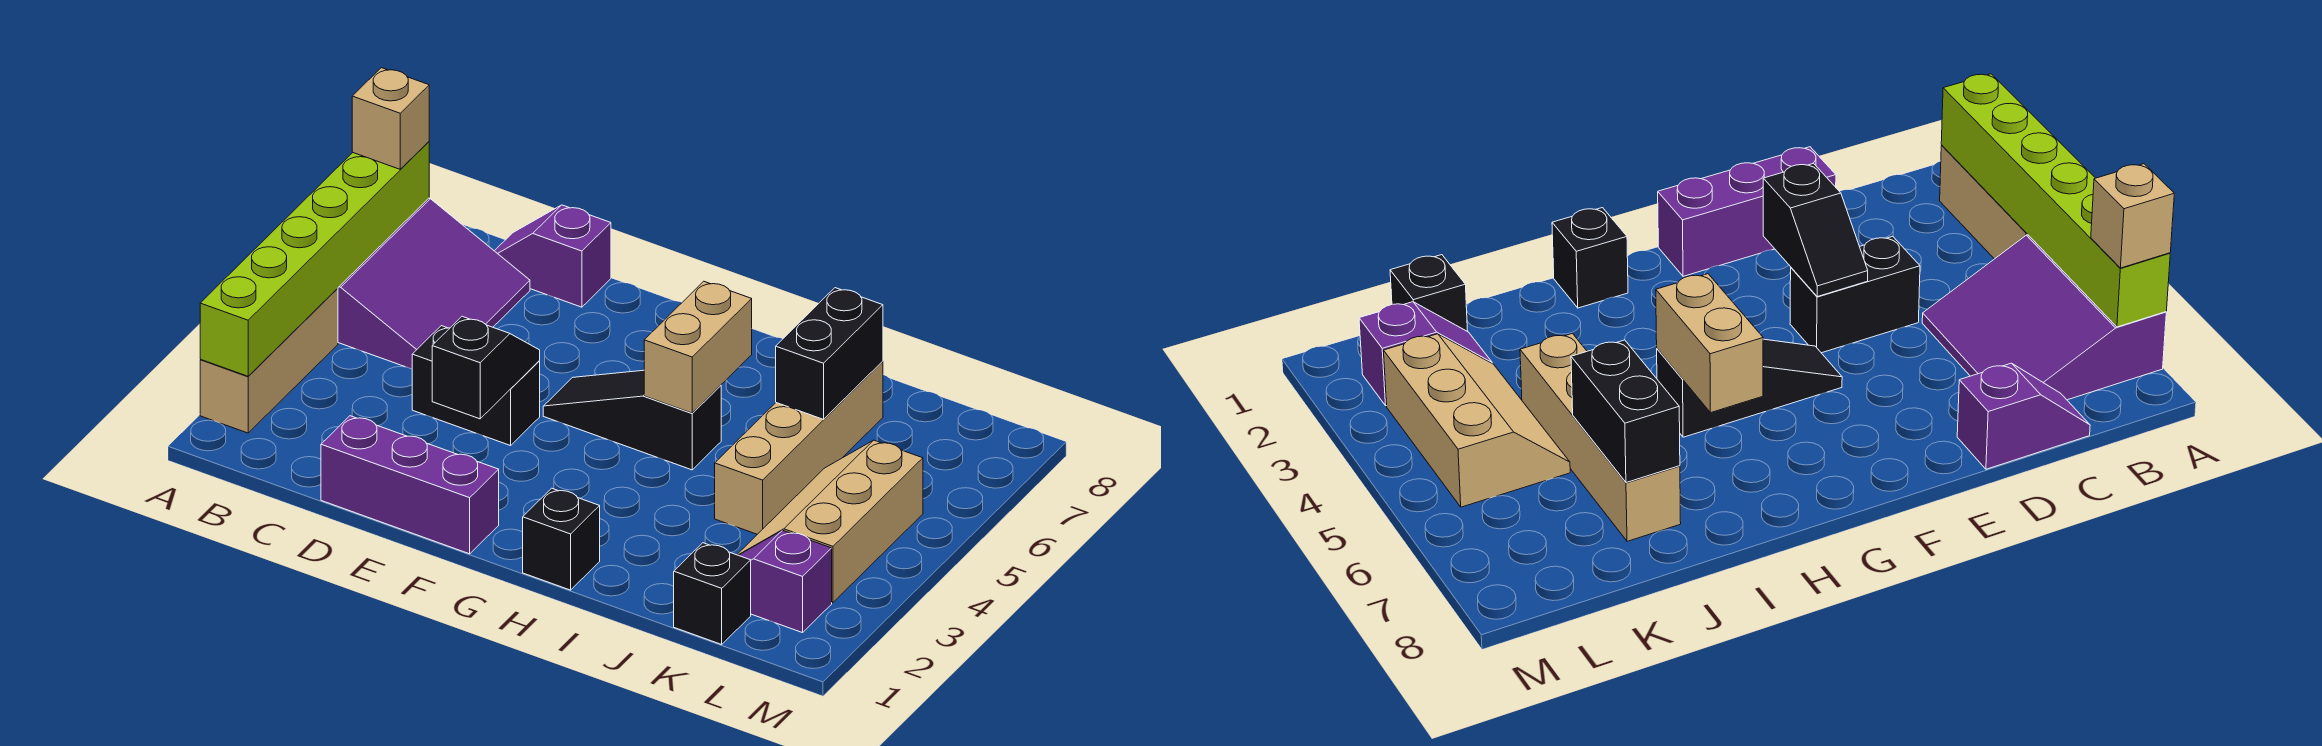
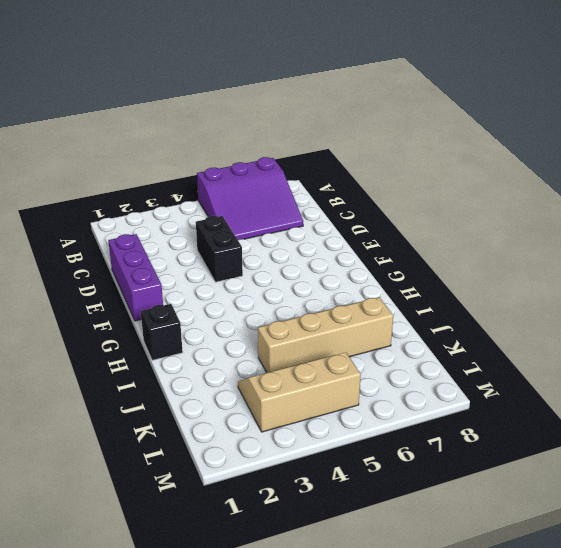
none -> tan brick A2:A4 level 1
none -> purple slope C8:D8 level 1 top D
none -> black slope F5:H5 level 1 top H

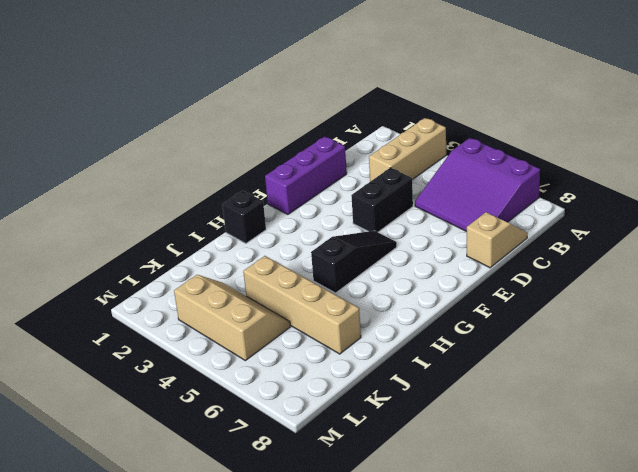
tan brick A3:C3 level 1 -> tan brick A2:A4 level 1
tan slope C8:D8 level 1 top D -> purple slope C8:D8 level 1 top D
none -> black brick K1 level 1
none -> purple slope K2:L2 level 1 top L
none -> lime brick A2:A7 level 2

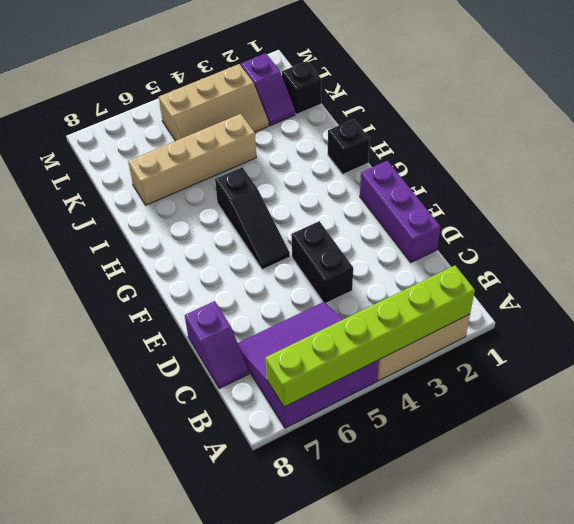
none -> black slope E3:E4 level 2 top 3
none -> tan brick H5:H6 level 2
none -> black brick J6:J7 level 2

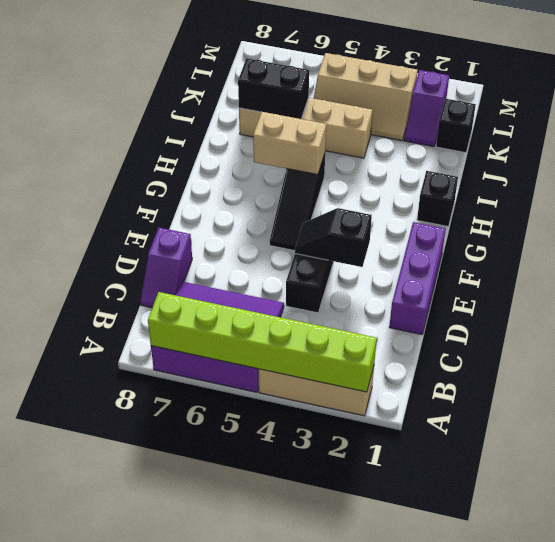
none -> tan brick A7 level 3

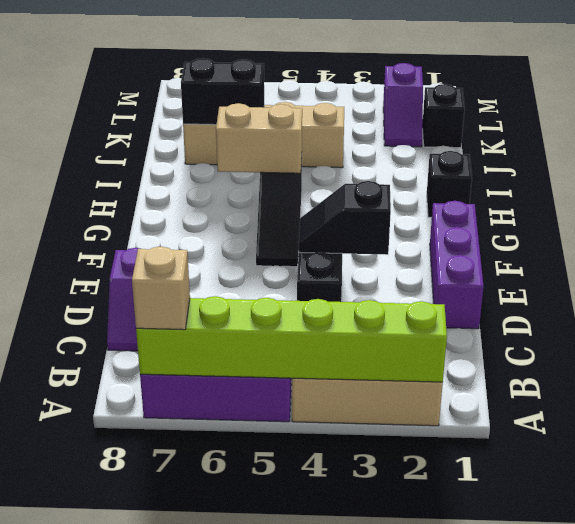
none -> tan slope K3:L5 level 1 top L

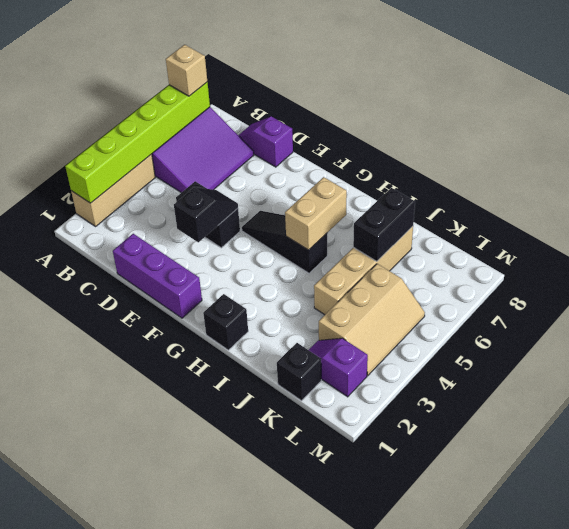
tan slope K3:L5 level 1 top K -> tan slope K3:L5 level 1 top L

